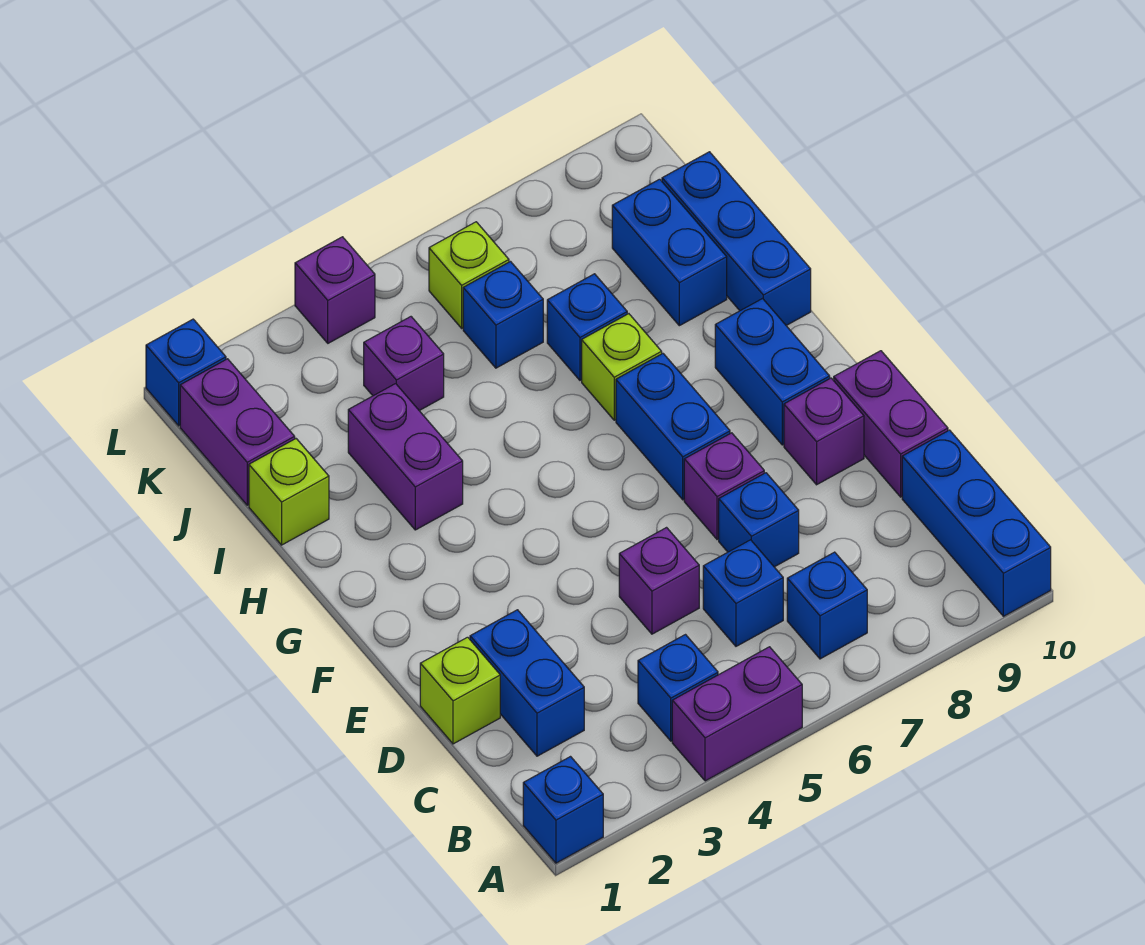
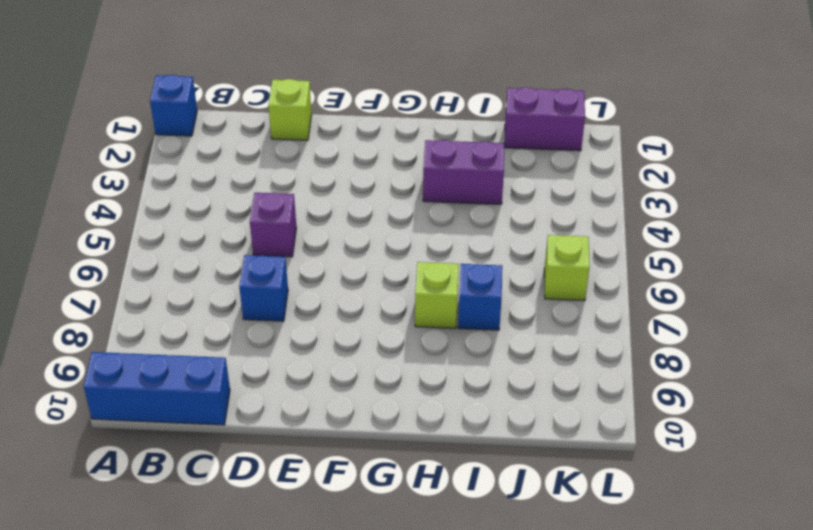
none -> purple brick A4:A5 level 1
none -> blue brick B4 level 1
none -> blue brick B7 level 1

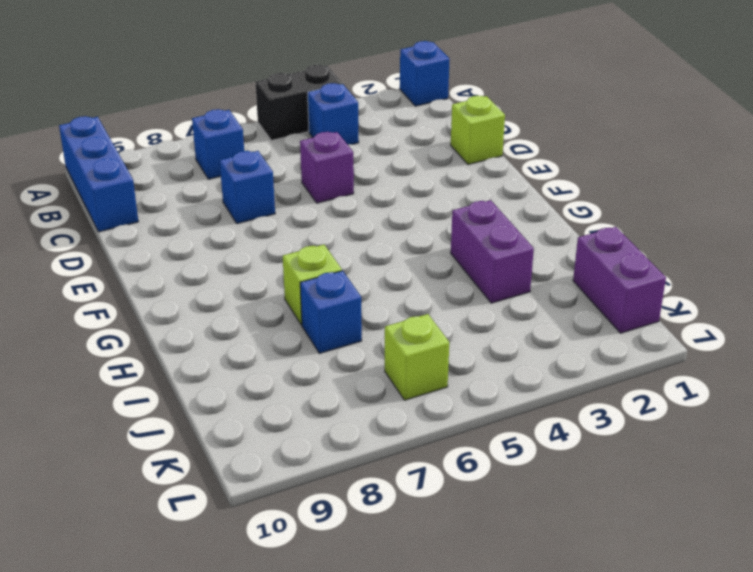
black brick A4:A5 level 1 -> purple brick A4:A5 level 1
none -> blue brick C2:D2 level 1
none -> blue brick C6 level 1
none -> purple brick D10:E10 level 1

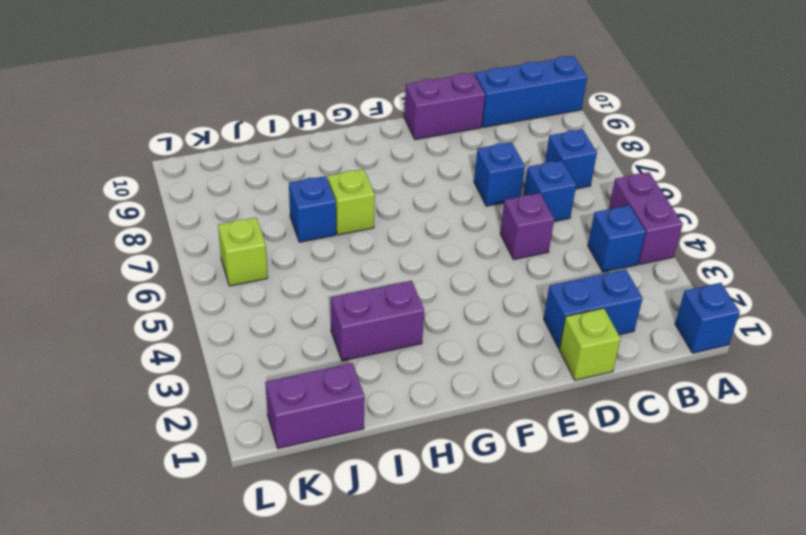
none -> purple brick E7 level 1
none -> purple brick E9 level 1
none -> blue brick F7:G7 level 1

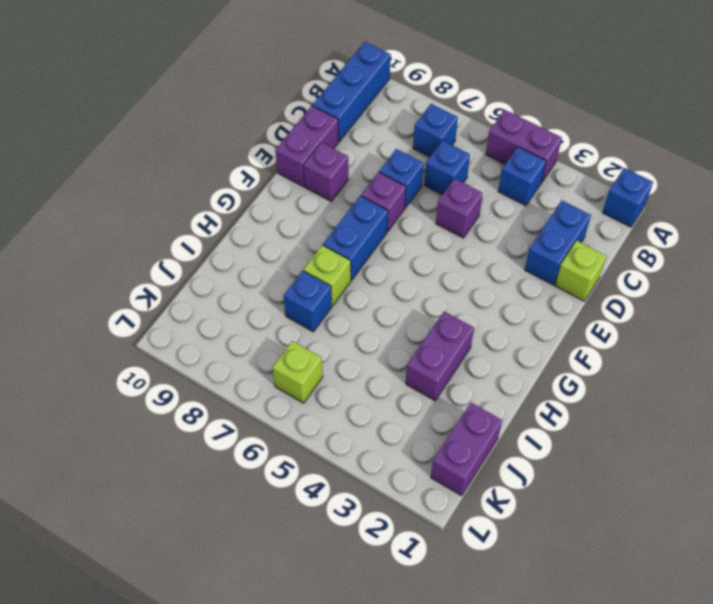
none -> blue brick F9:G9 level 1
none -> blue brick H10:J10 level 1
none -> lime brick I1 level 1

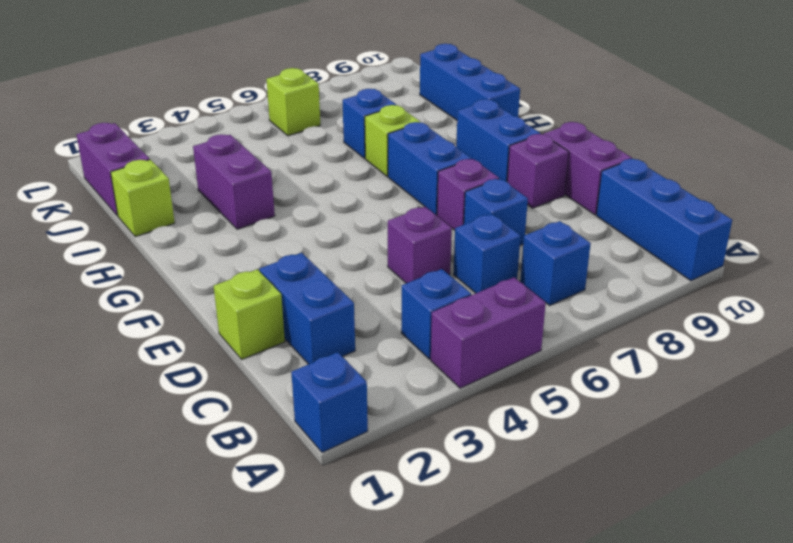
none -> blue brick I9:J9 level 1
none -> purple brick J4 level 1
none -> blue brick J6 level 1

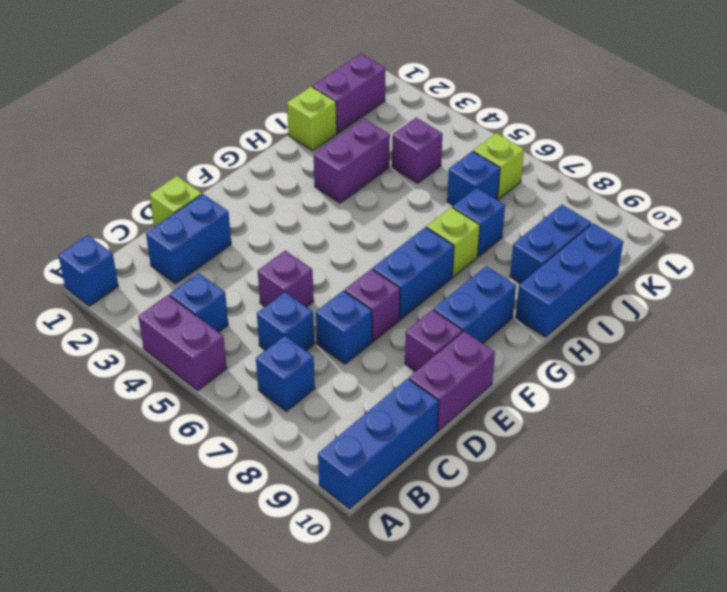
none -> blue brick L1 level 1
none -> purple brick L4 level 1

